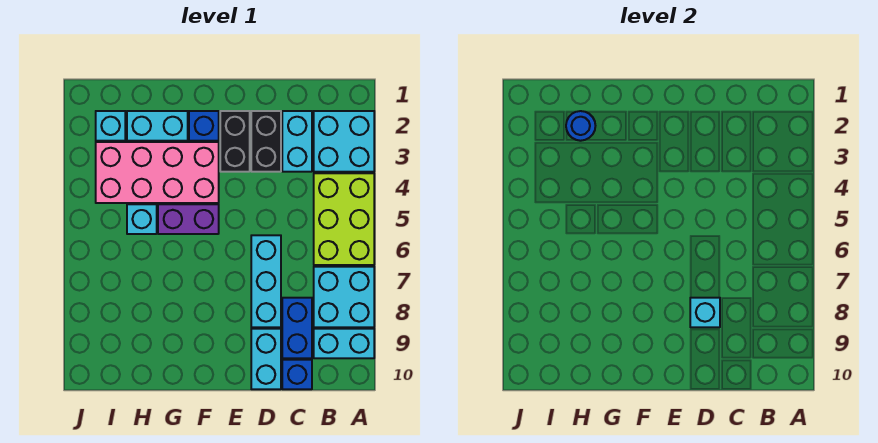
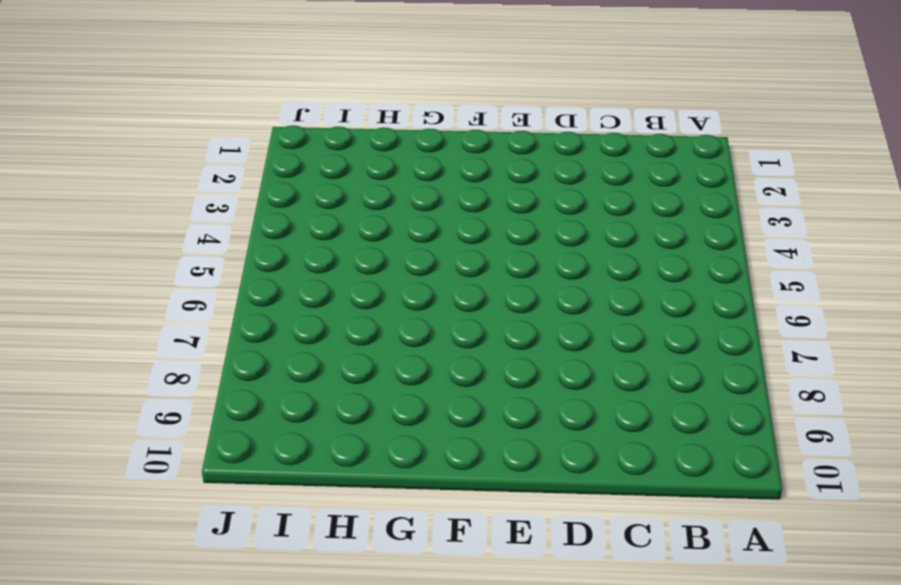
none -> cyan brick A2:B3 level 1
none -> lime brick A4:B6 level 1
none -> cyan brick A7:B8 level 1

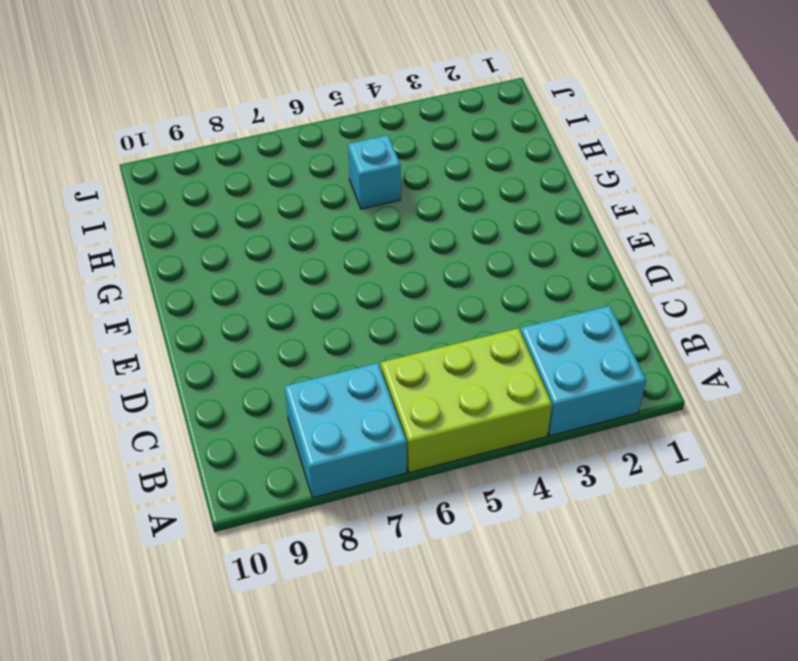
none -> cyan brick A9:B9 level 1
none -> cyan brick C2:C3 level 1
none -> blue brick C8:C9 level 1

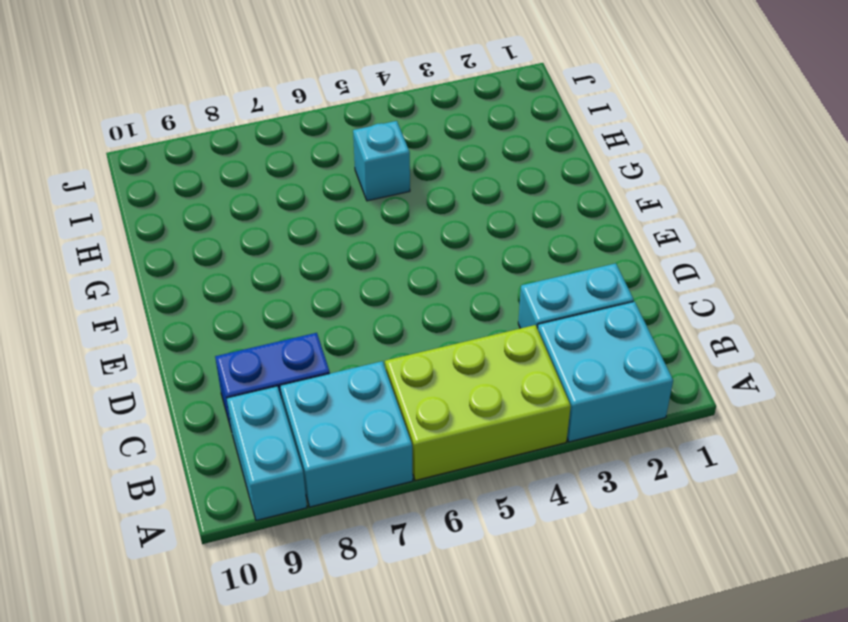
none -> blue brick C10 level 1
none -> black brick D2:D3 level 1
none -> cyan brick D6:D8 level 1

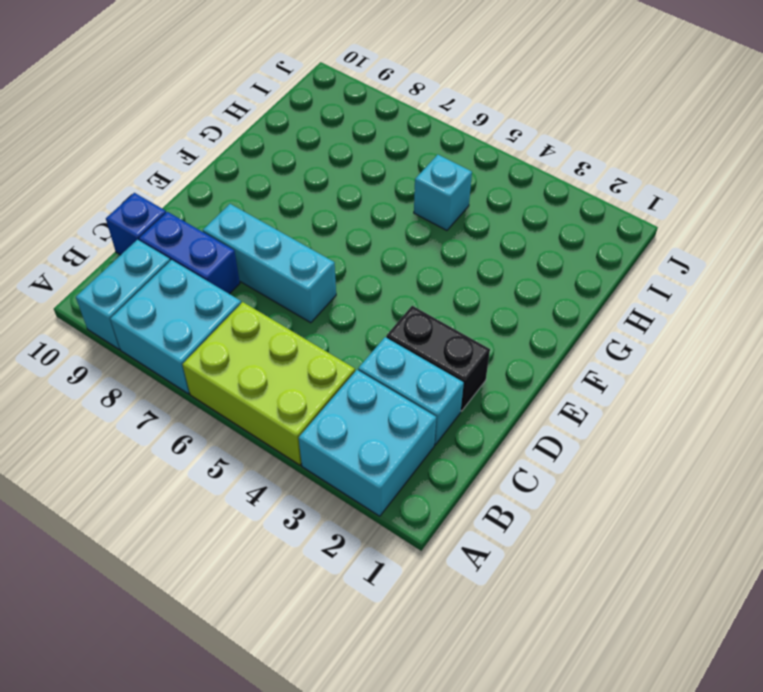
none -> cyan brick D9:D10 level 1
none -> black brick E2:E3 level 1
none -> blue brick F2 level 1

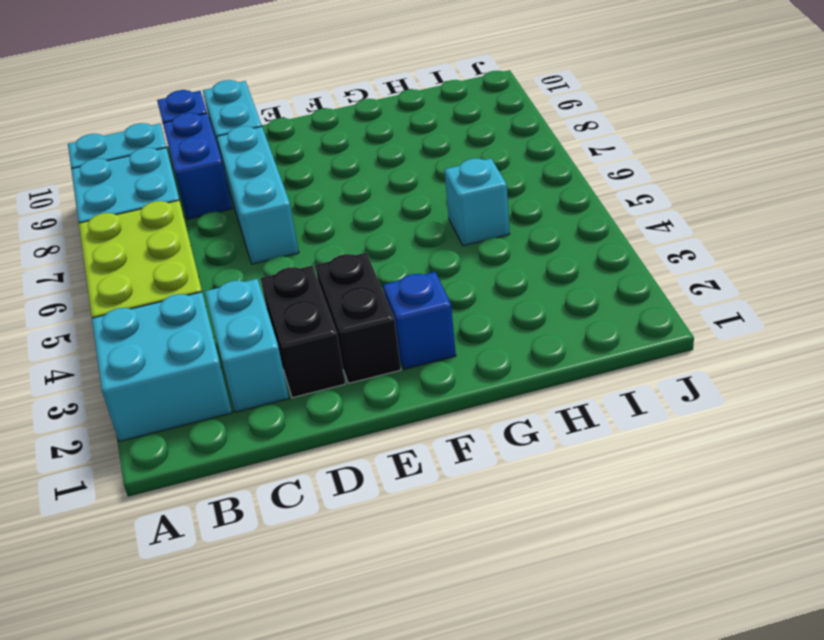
none -> pink brick F3:I4 level 1
none -> purple brick F5:G5 level 1
none -> cyan brick G2:H2 level 1

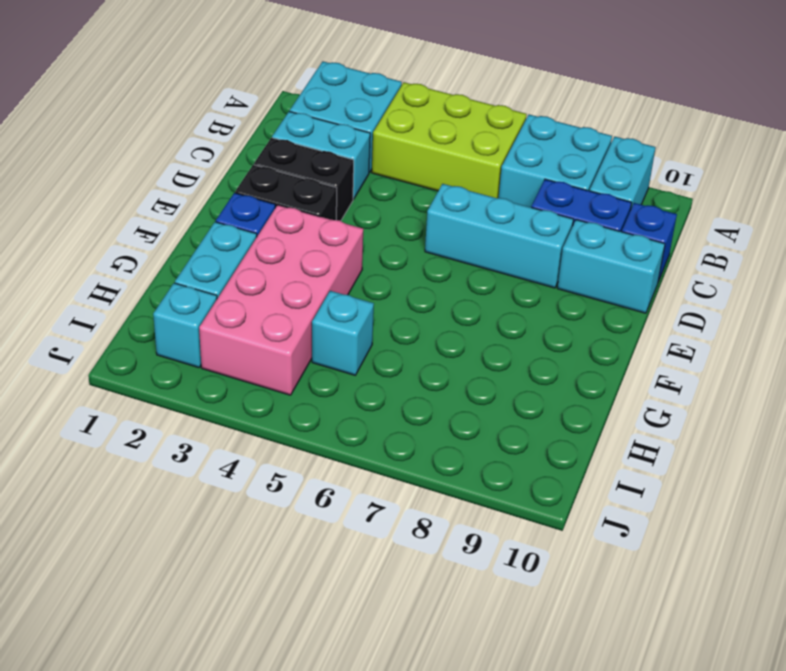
none -> purple brick F5:G5 level 1
none -> cyan brick D8 level 2
none -> blue round brick H2 level 2

